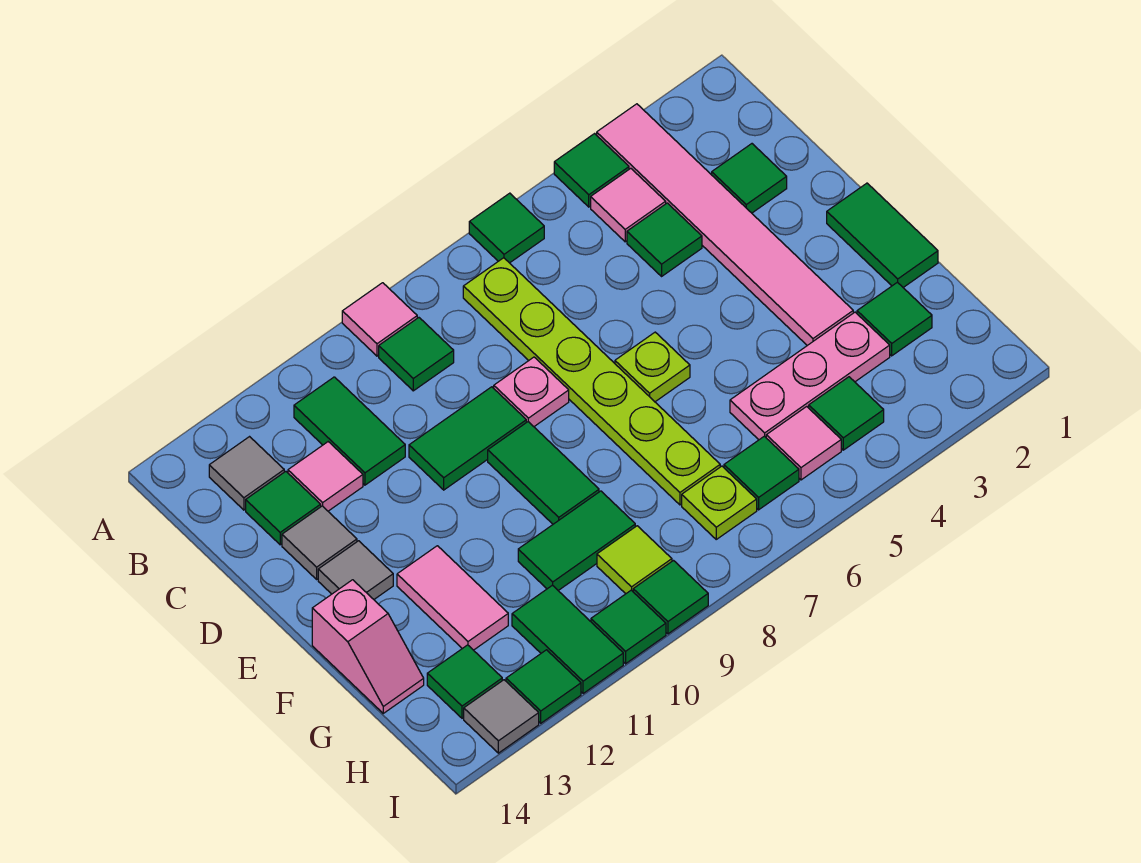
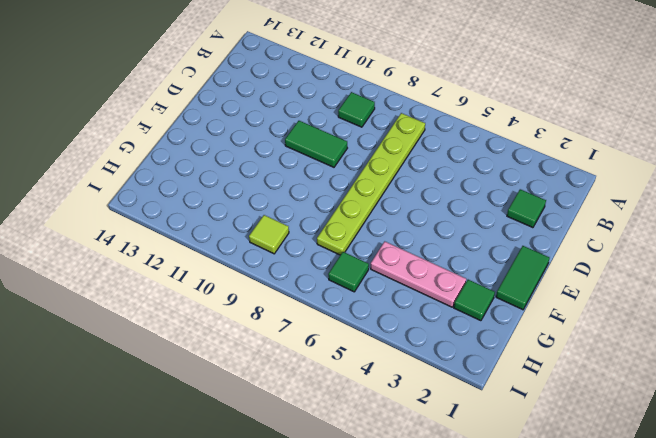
none -> pink tile A3:F3 level 1
none -> green tile A4 level 1
none -> green tile A6 level 1
none -> pink tile A9 level 1

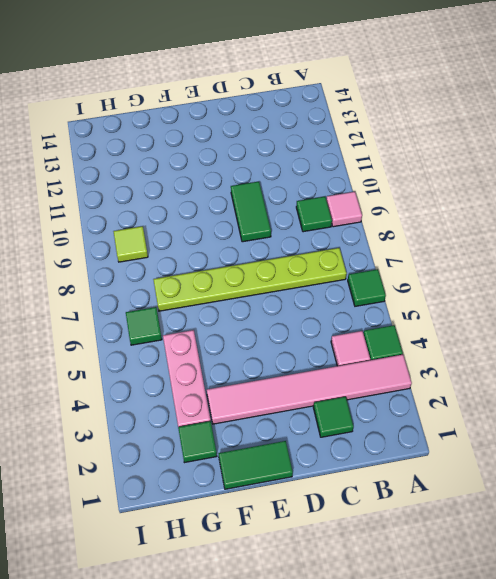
none -> green tile B11:C11 level 1
none -> grey tile B13 level 1
none -> green tile C4 level 1
none -> pink tile C12 level 1

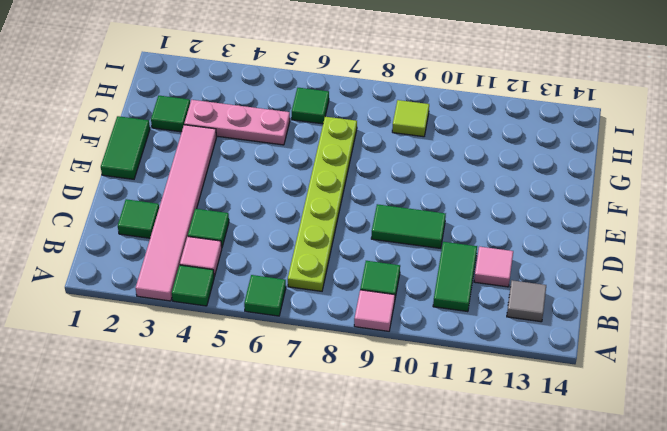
none -> green tile C13 level 1
none -> pink plate D8 level 1
none -> grey tile D13 level 1
none -> lime plate E6 level 1

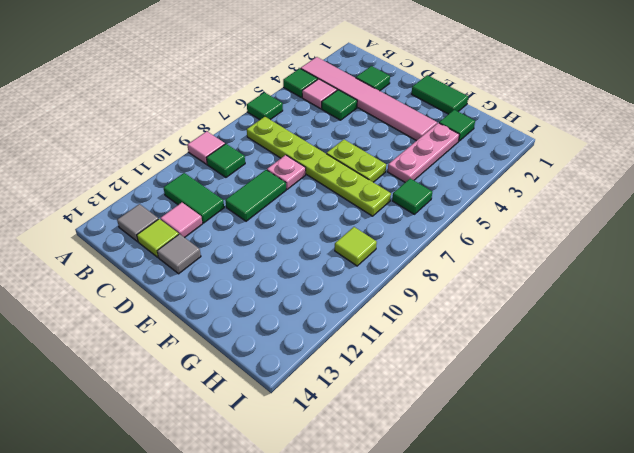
lime tile C13 level 1 -> green tile C13 level 1
lime plate E6:F6 level 1 -> lime plate E6 level 1
none -> green tile E9:F9 level 1
none -> grey tile E13 level 1
none -> pink tile F12:G12 level 1
none -> pink slope F14:G14 level 1 top F

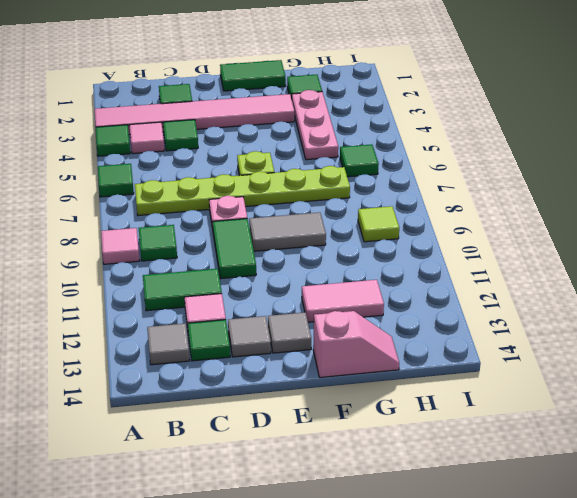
grey tile E9:F9 level 1 -> green tile E9:F9 level 1
none -> green tile G9:G10 level 1
none -> green tile H4 level 1
none -> pink tile H5 level 1
none -> lime plate H7 level 1

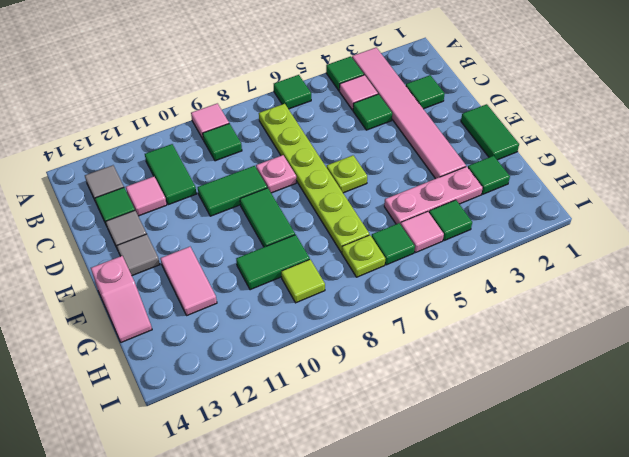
none -> green tile H11:I11 level 1
none -> green tile H13 level 1
none -> green tile I9 level 1
none -> green tile I10 level 1

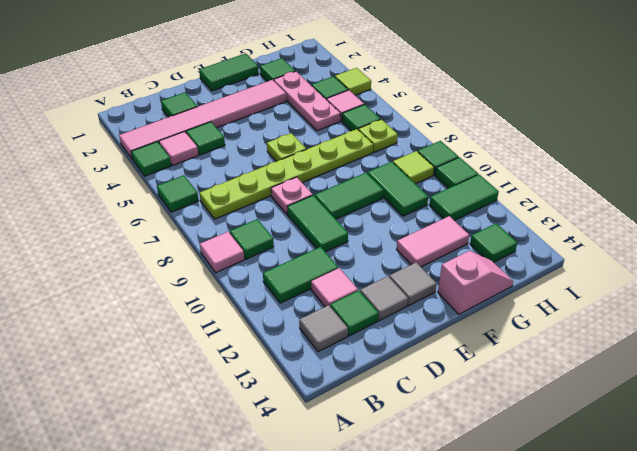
lime tile I4 level 1 -> none
none -> green tile I12 level 1
none -> grey tile I13 level 1

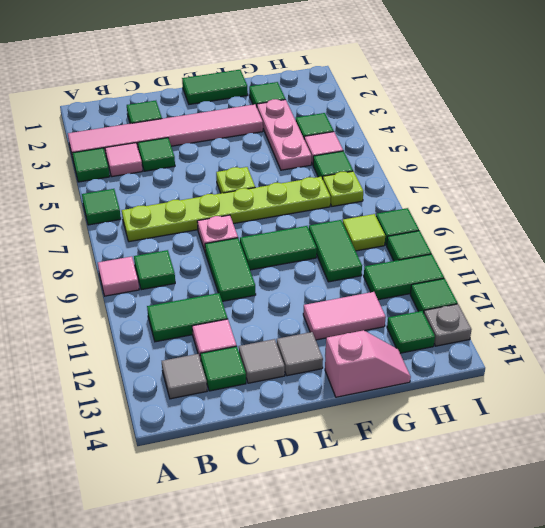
grey plate I13 level 1 -> grey tile I13 level 1

